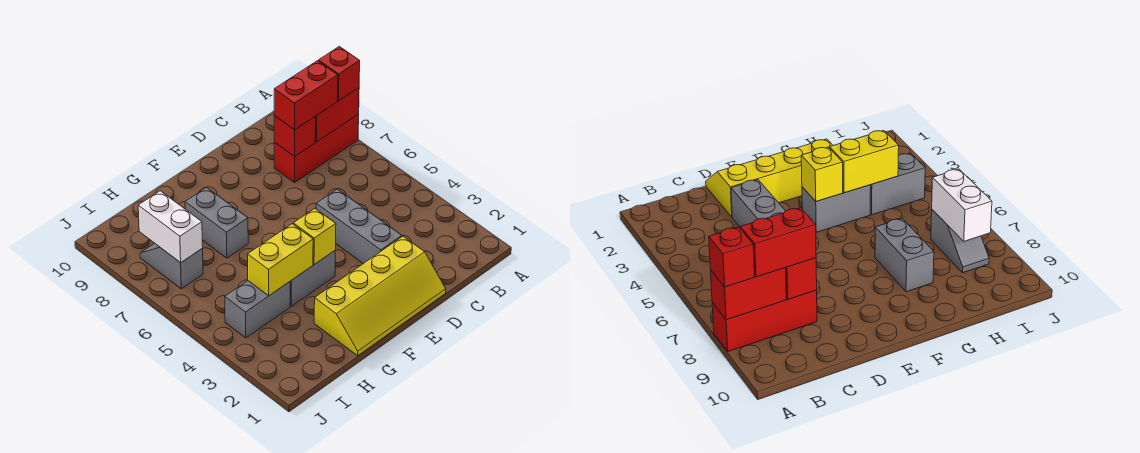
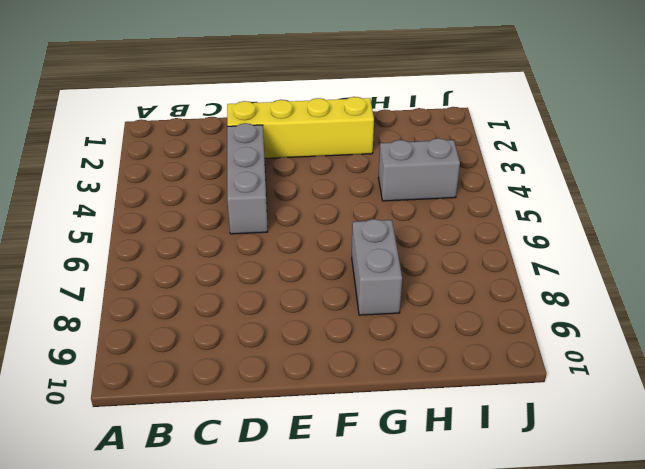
none -> red brick A8:C8 level 1
none -> grey brick F4:G4 level 1
none -> grey slope I7:I8 level 1 top 7

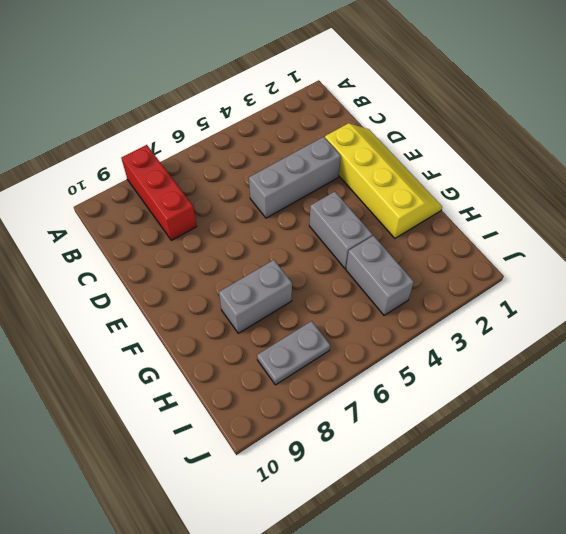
grey plate I7:I8 level 1 -> grey slope I7:I8 level 1 top 7
none -> red brick A8:B8 level 2
none -> red brick C8 level 2
none -> yellow brick F4 level 2

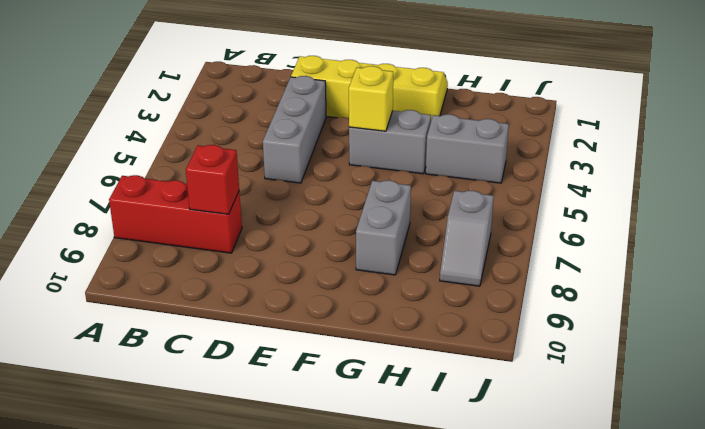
none -> red brick A8:B8 level 2
none -> yellow brick G4:H4 level 2
none -> white brick I7:I8 level 2

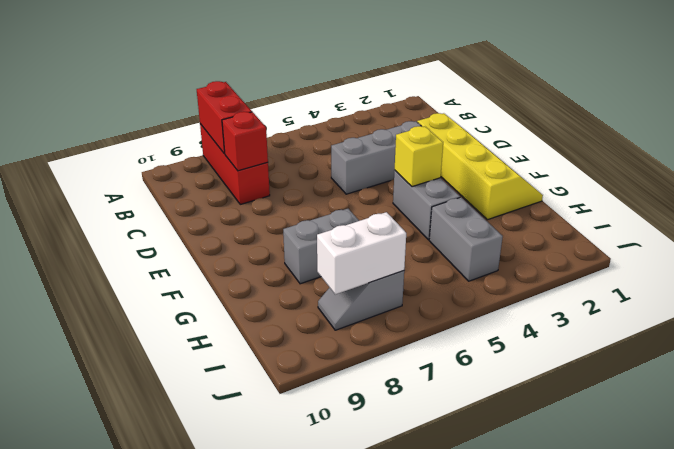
none -> yellow brick G4:H4 level 2
none -> red brick A8 level 3
none -> red brick B8:C8 level 3

